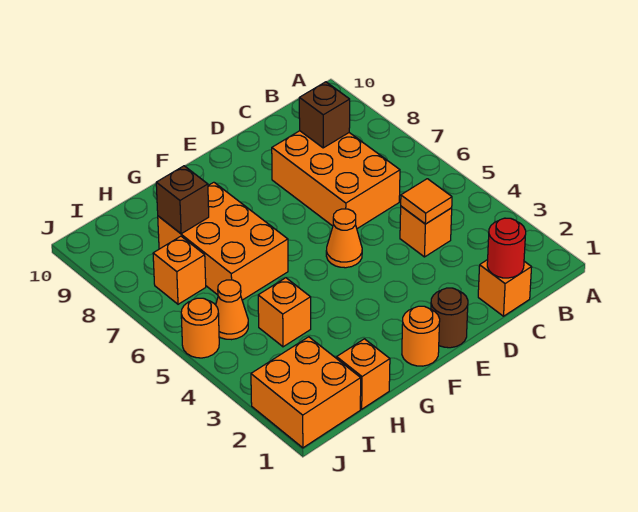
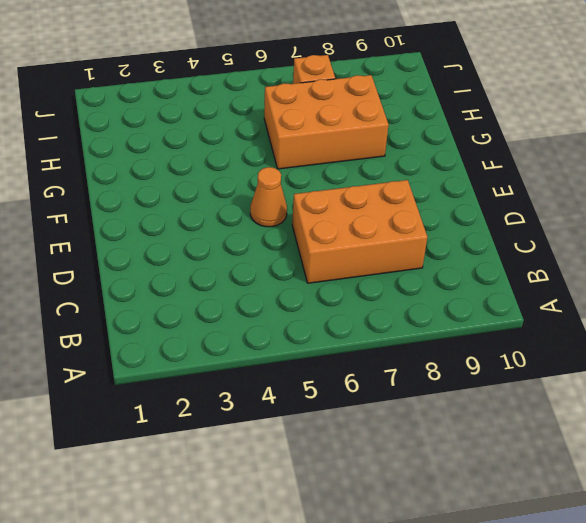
none -> orange brick C1 level 1
none -> orange brick C4 level 1
none -> brown round brick E1 level 1

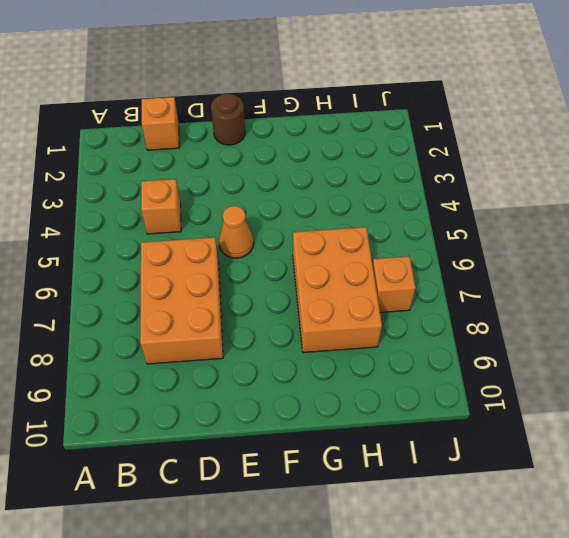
none -> orange round brick F1 level 1
none -> orange brick H1 level 1
none -> orange brick H4 level 1

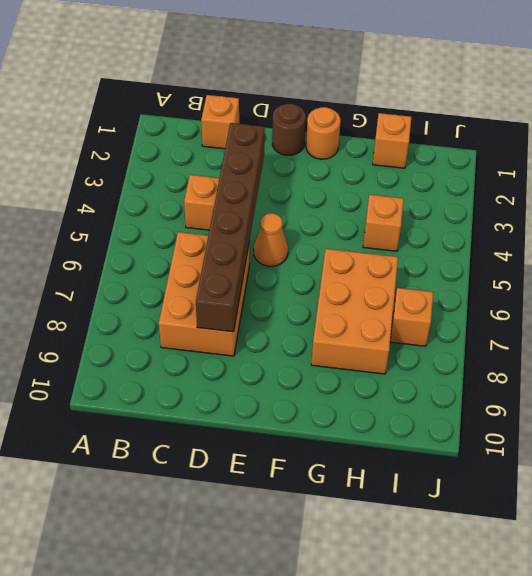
brown brick D3:D8 level 2 -> none
none -> orange brick I1:J2 level 1
none -> orange cone I5 level 1
none -> orange round brick J5 level 1

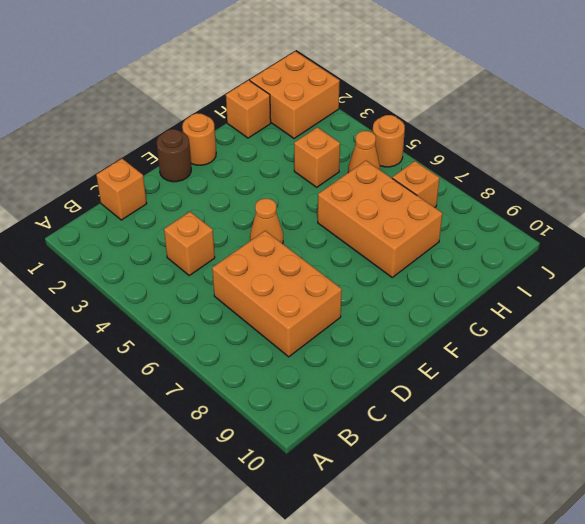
none -> red round brick C1 level 2
none -> orange tile C4 level 2
none -> brown brick C8 level 2

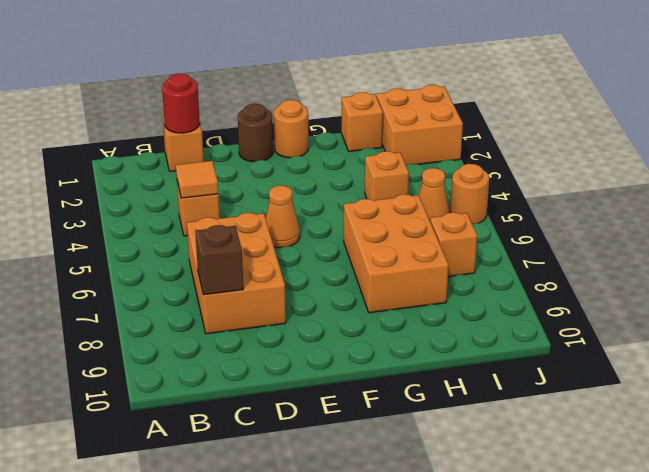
none -> brown brick H8 level 2

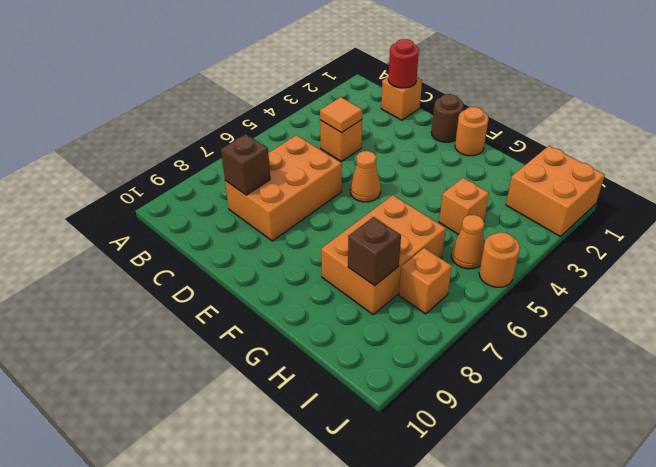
none -> orange brick H1 level 1

